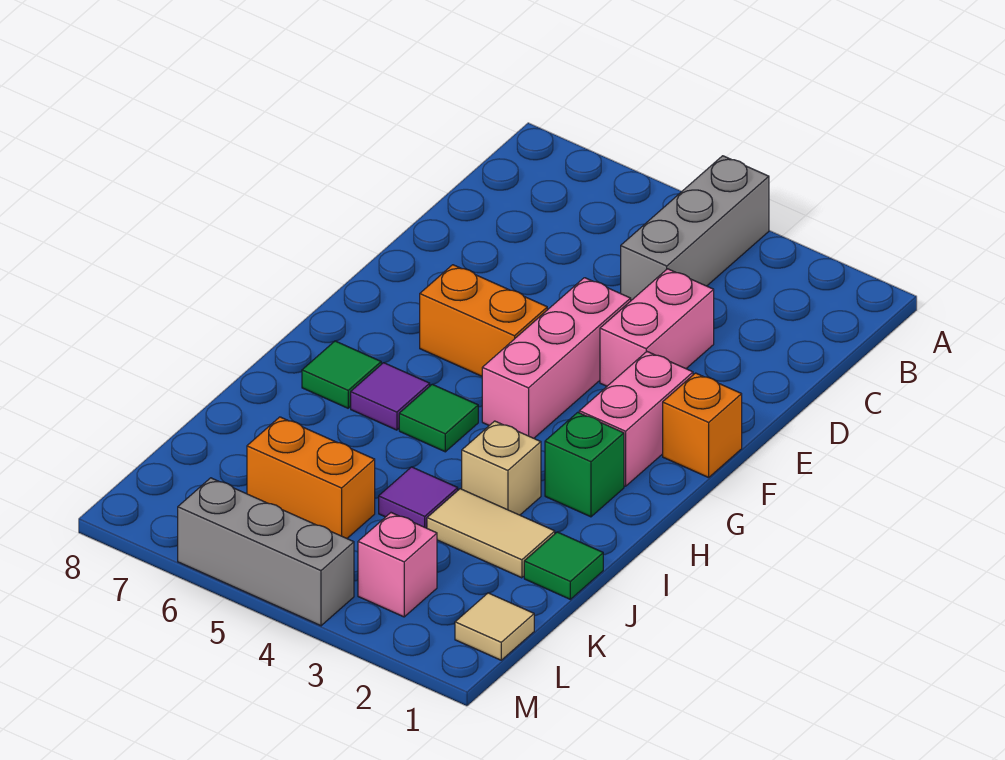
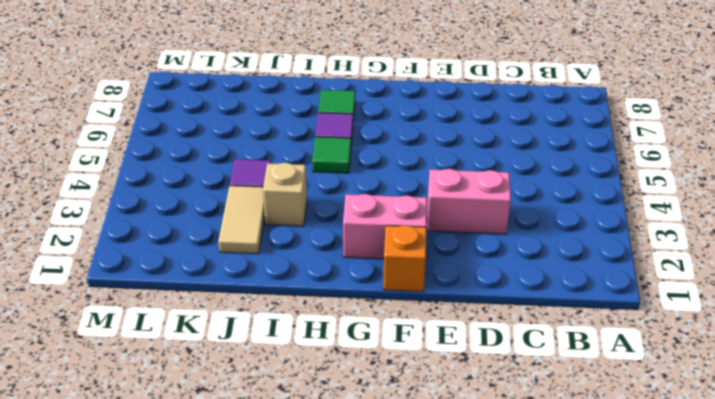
none -> grey brick A4:C4 level 1
none -> pink brick E4:G4 level 1
none -> orange brick F5:F6 level 1

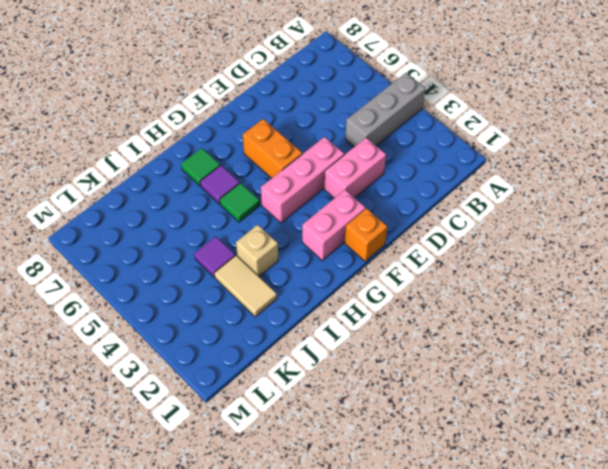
none -> green brick H2 level 1
none -> green tile J1 level 1
none -> orange brick K5:K6 level 1

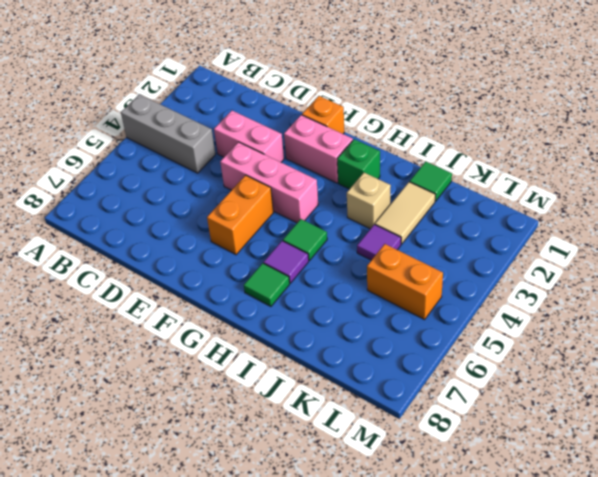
orange brick K5:L5 level 1 -> orange brick K5:K6 level 1
none -> tan tile L1 level 1
none -> pink brick L3 level 1
none -> grey brick M4:M6 level 1

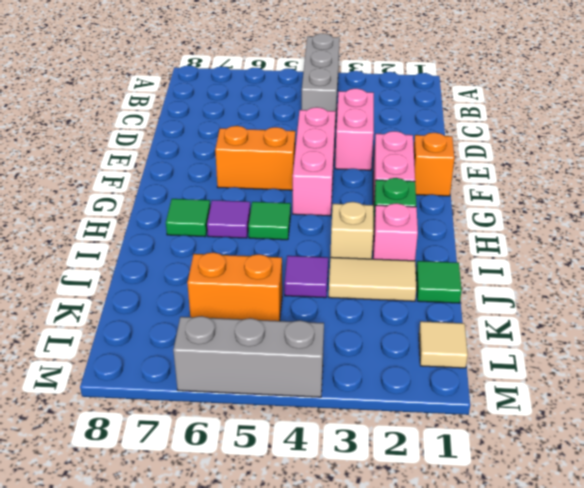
pink brick I2 level 1 -> pink brick L3 level 1

